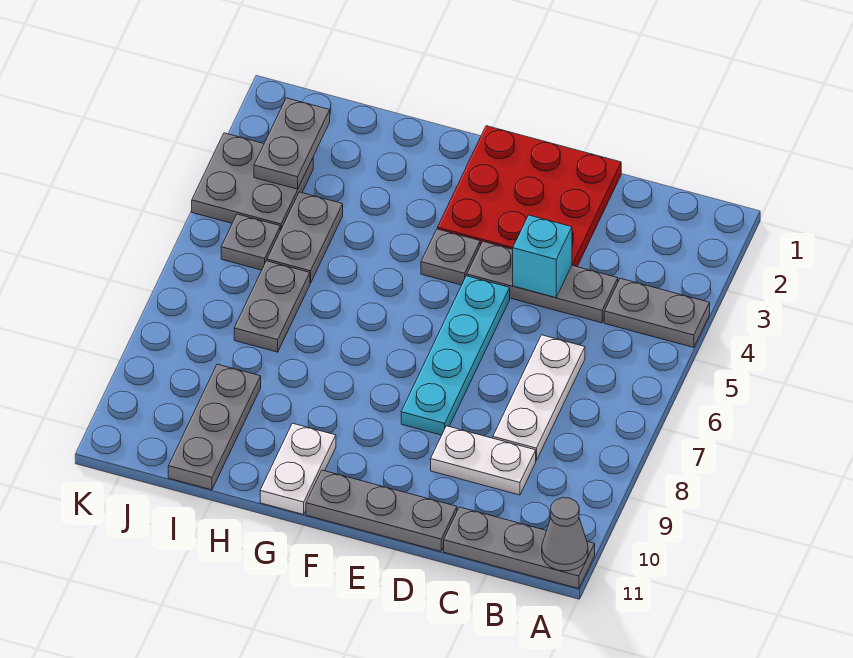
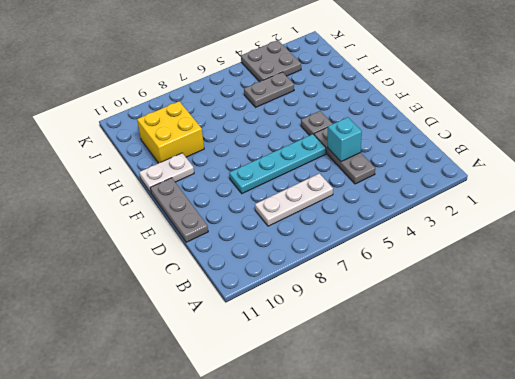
yellow brick H9:I10 level 1 -> grey plate I9:I11 level 1
none -> grey plate A4:B4 level 1
none -> grey plate A11:C11 level 1
none -> white plate C9:D9 level 1

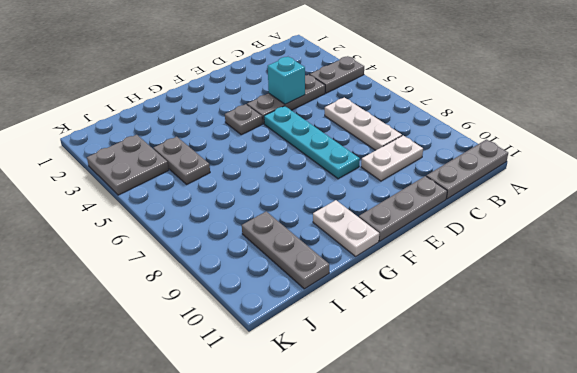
none -> red plate D1:F3 level 1
none -> grey plate I6:I7 level 1
none -> grey plate J5 level 1

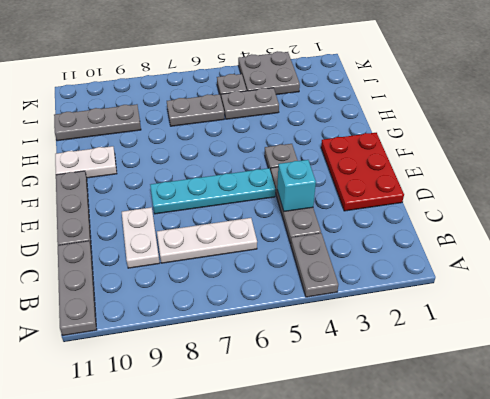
red plate D1:F2 level 1 -> red plate D1:F3 level 1
none -> grey cone A11 level 2
none -> grey plate J2:J3 level 2

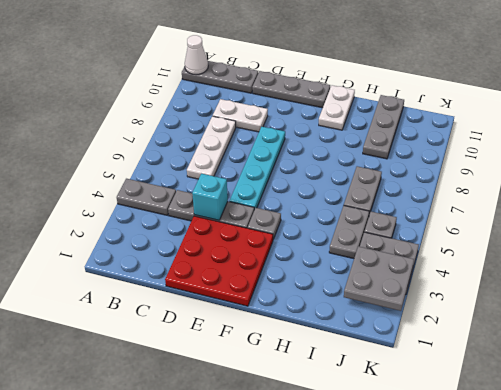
white cone A11 level 2 -> grey cone A11 level 2
grey plate J2:K3 level 2 -> grey plate J2:J3 level 2

